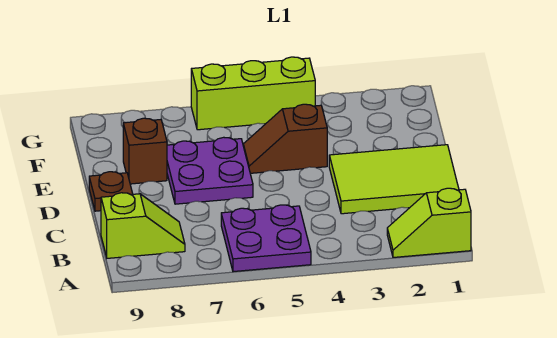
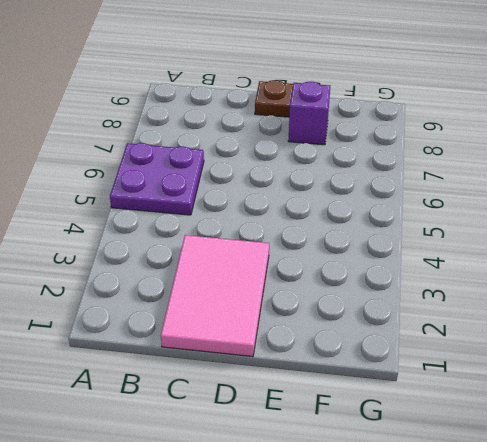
pink tile C1:D3 level 1 -> lime tile C1:D3 level 1
purple brick E8 level 1 -> brown brick E8 level 1
none -> lime slope A1:A2 level 1 top 1
none -> lime slope B8:B9 level 1 top 9

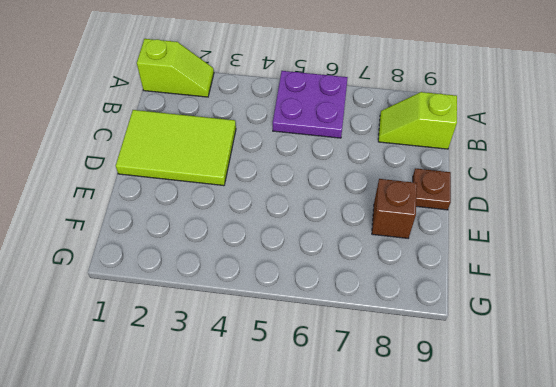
none -> purple plate D6:E7 level 1
none -> brown slope E4:E5 level 1 top 4

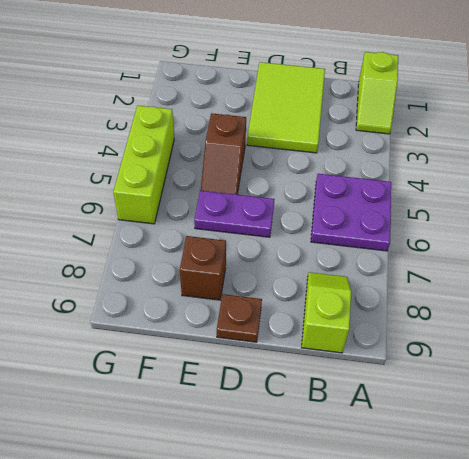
purple plate D6:E6 level 1 -> purple plate D6:E7 level 1

